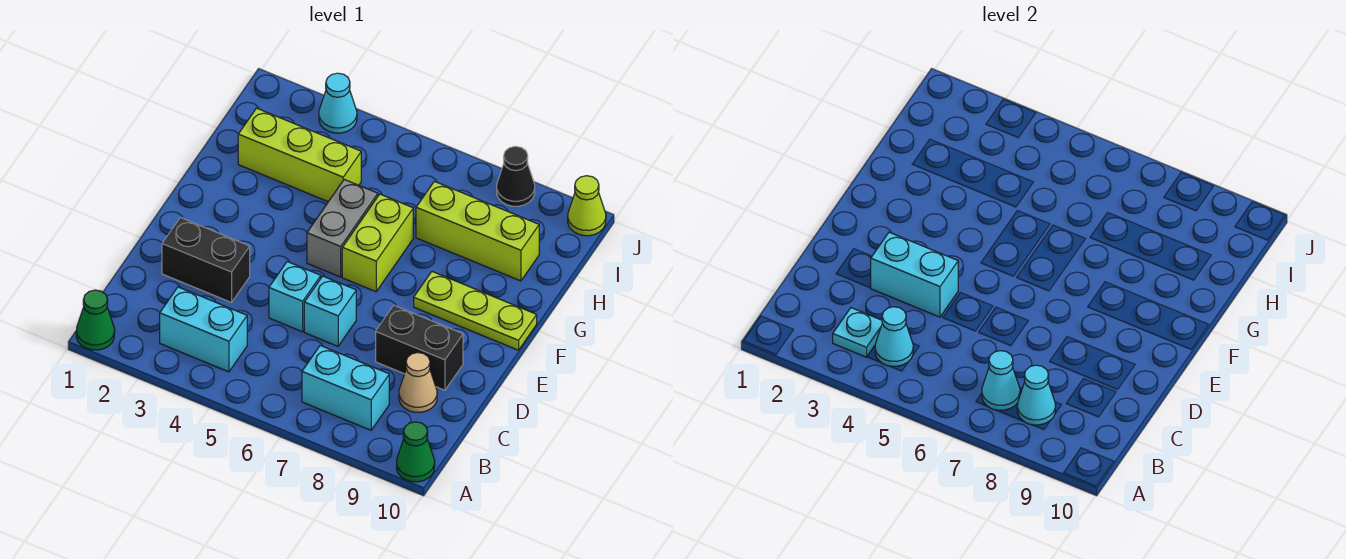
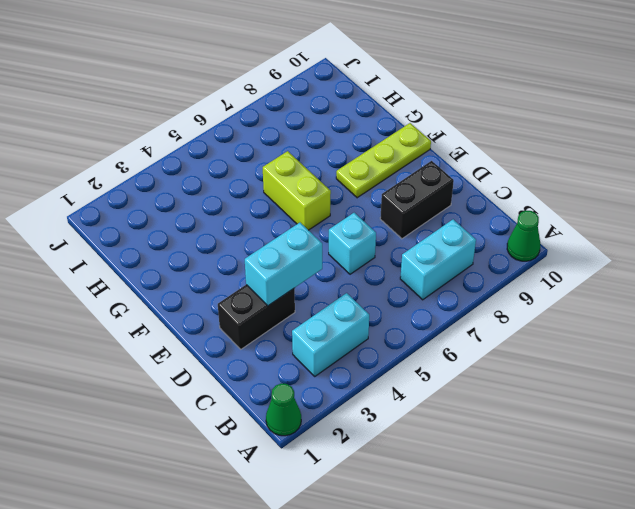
none -> tan cone C9 level 1
none -> cyan brick D5 level 1
none -> grey brick F5:G5 level 1

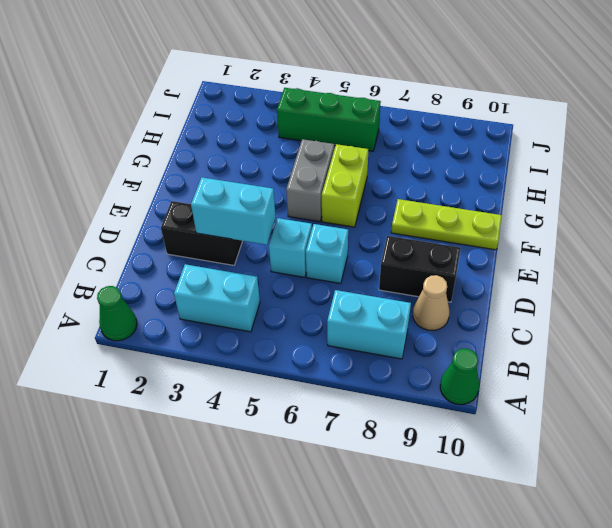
green brick I4:I6 level 1 -> none
none -> lime brick H2:H4 level 1
none -> lime brick H7:H9 level 1
none -> cyan cone J3 level 1

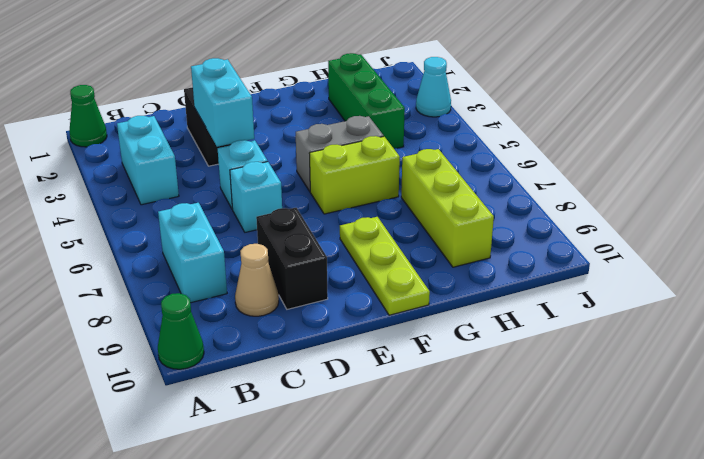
green brick H2:H4 level 1 -> lime brick H2:H4 level 1
none -> black cone J8 level 1
none -> lime cone J10 level 1
none -> cyan plate B3 level 2

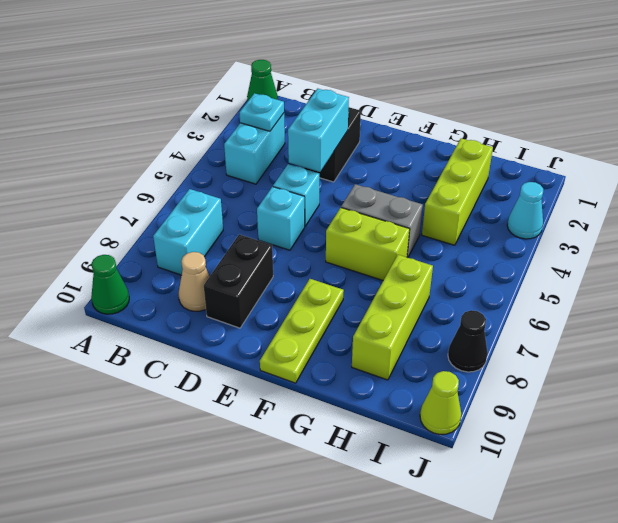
none -> cyan cone B4 level 2
none -> cyan cone B7 level 2
none -> cyan cone B8 level 2

